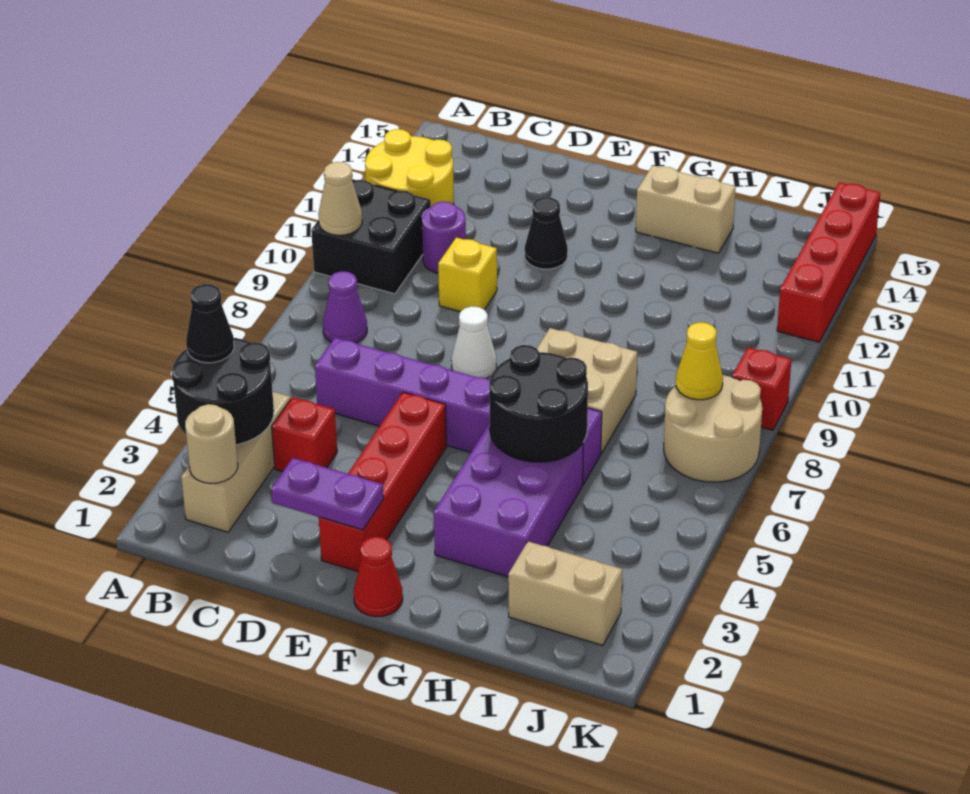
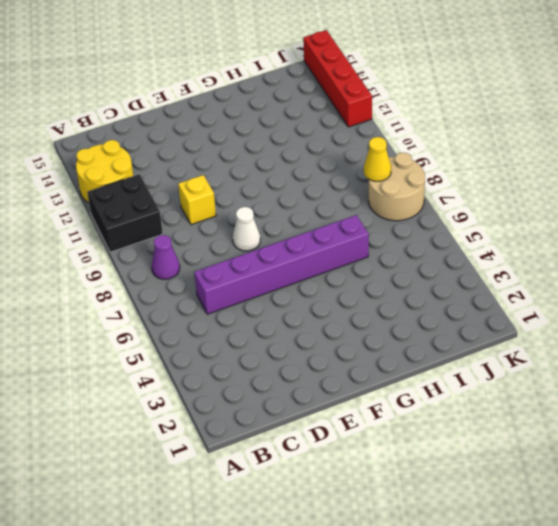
none -> tan brick B2:B4 level 1
none -> red brick C4 level 1
none -> purple round brick C11 level 1

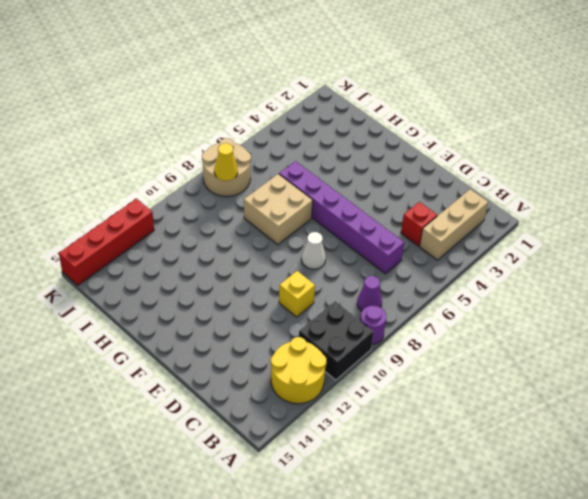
purple round brick A9 level 1 -> purple round brick C11 level 1
none -> red brick E2:E5 level 1
none -> black cone E12 level 1
none -> red cone F1 level 1

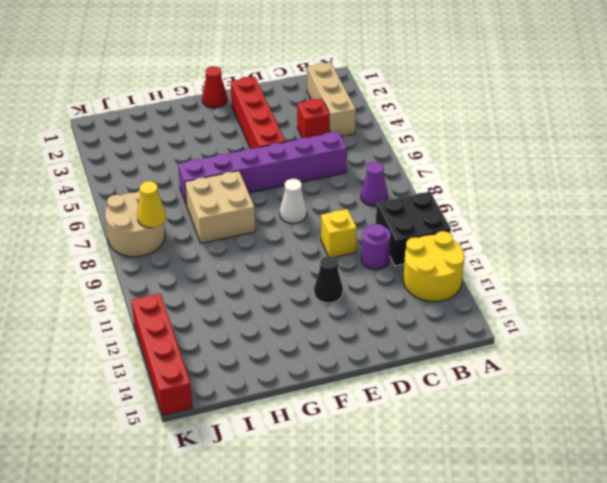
none -> purple brick G3:H5 level 1
none -> tan brick G14:H14 level 1
none -> tan brick I2:J2 level 1

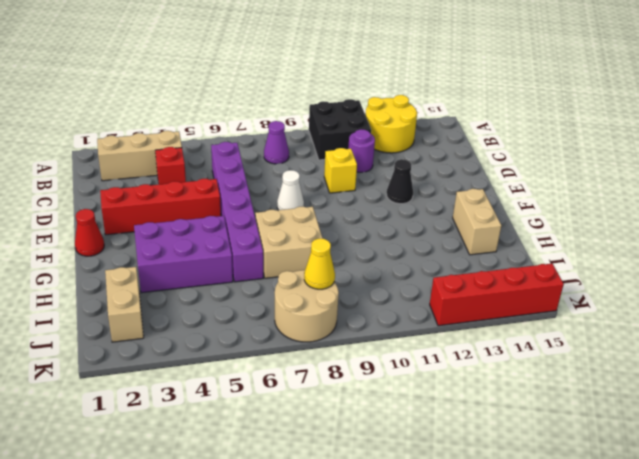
none -> red brick K9 level 1
none -> black round brick A3:B4 level 2
none -> tan cone A10 level 2

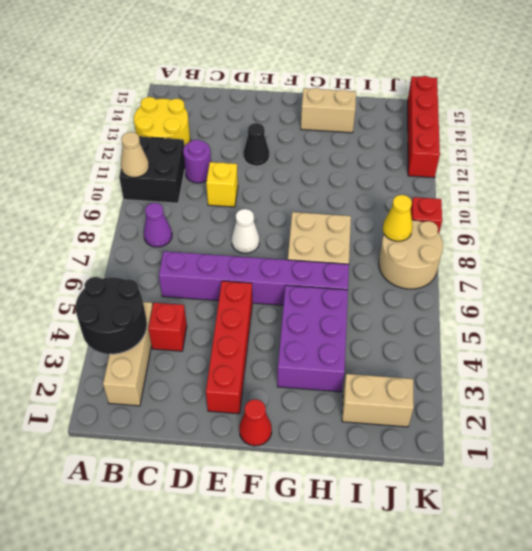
none -> tan round brick B2 level 2
none -> purple plate D2:E2 level 2
none -> black round brick G5:H6 level 2

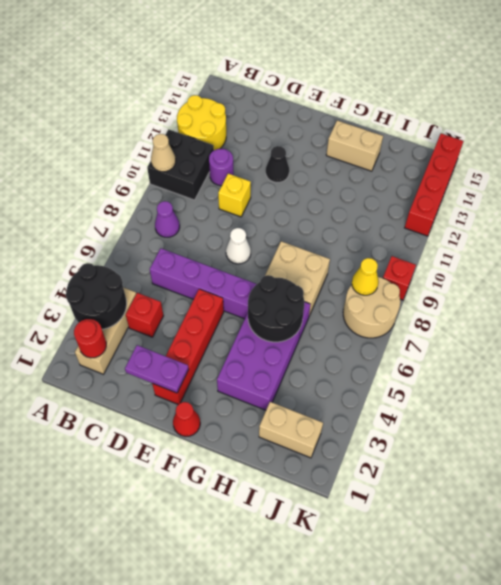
red round brick B2 level 2 -> tan round brick B2 level 2
none -> black cone A4 level 3

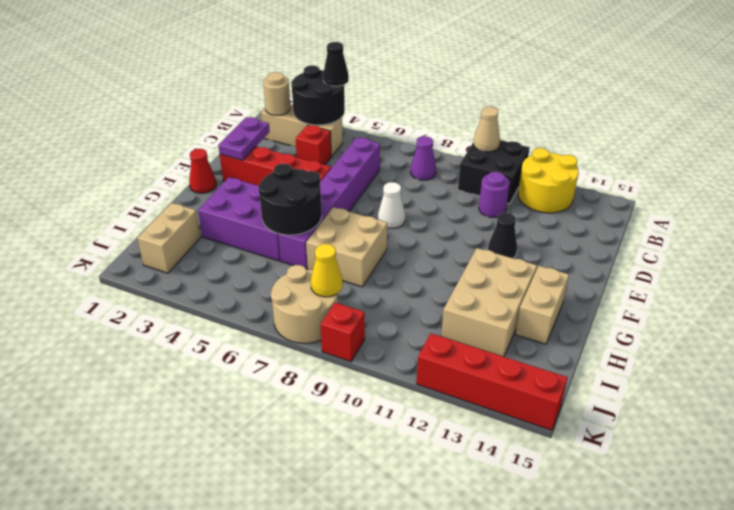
tan brick G12:I13 level 1 -> none
none -> yellow brick D10 level 1

